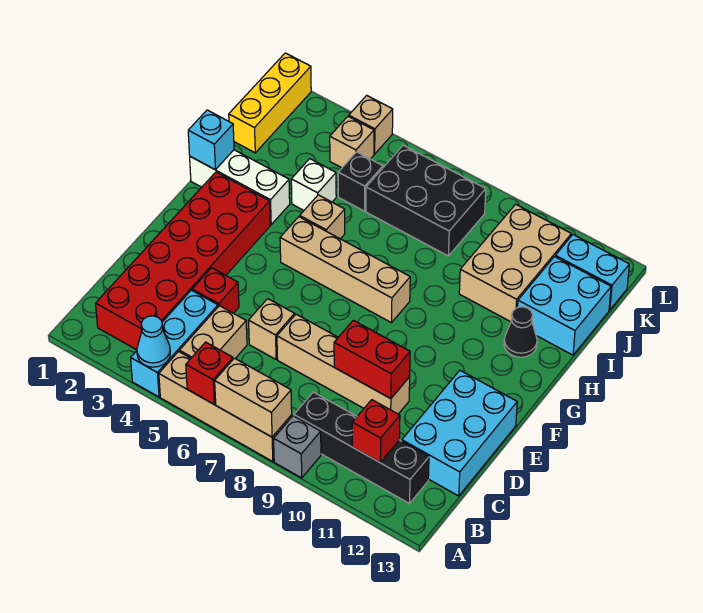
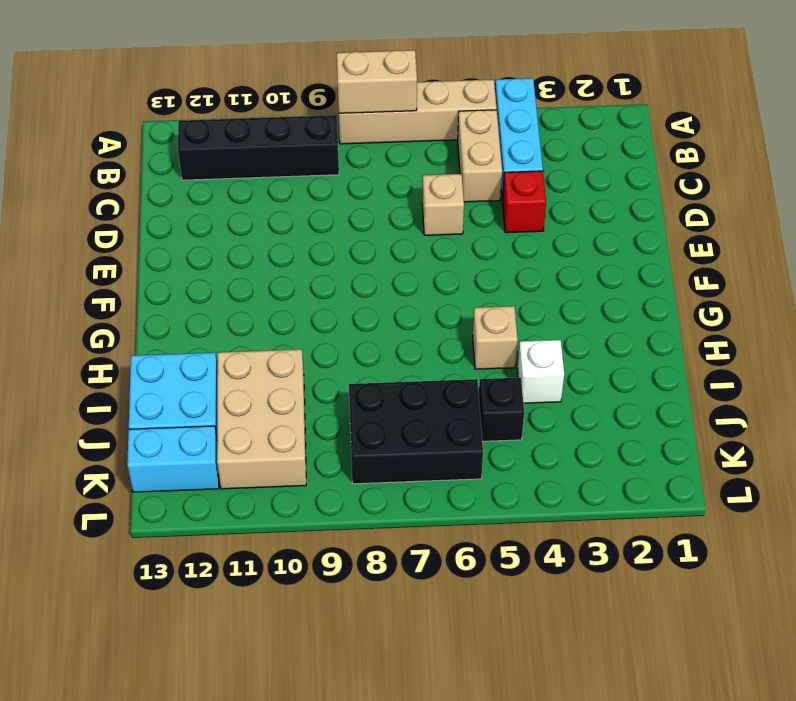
none -> grey brick A9 level 1
none -> red brick B2:G3 level 1
none -> cyan brick C12:E13 level 1

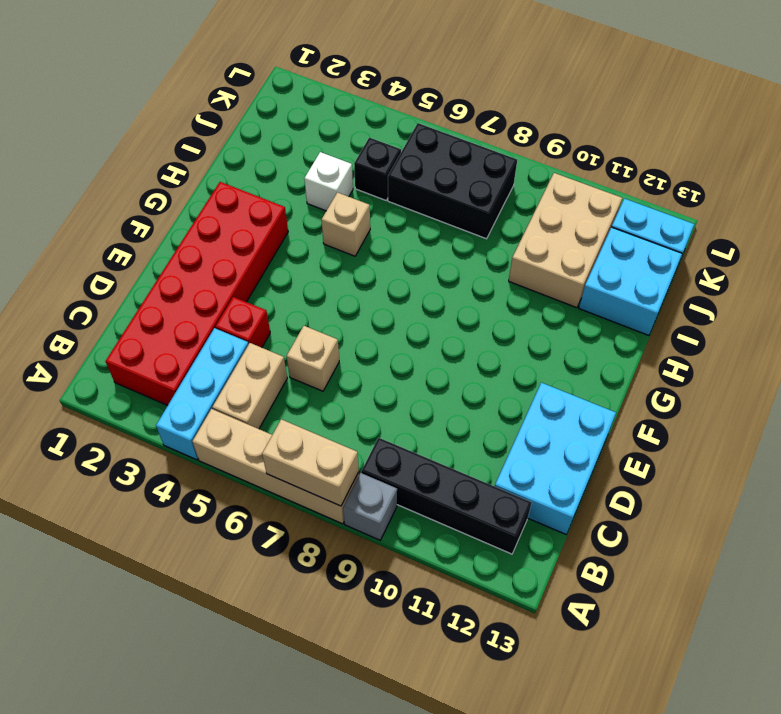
none -> tan brick D7:D10 level 1
none -> tan brick G5:G8 level 1
none -> white brick H1:H3 level 1

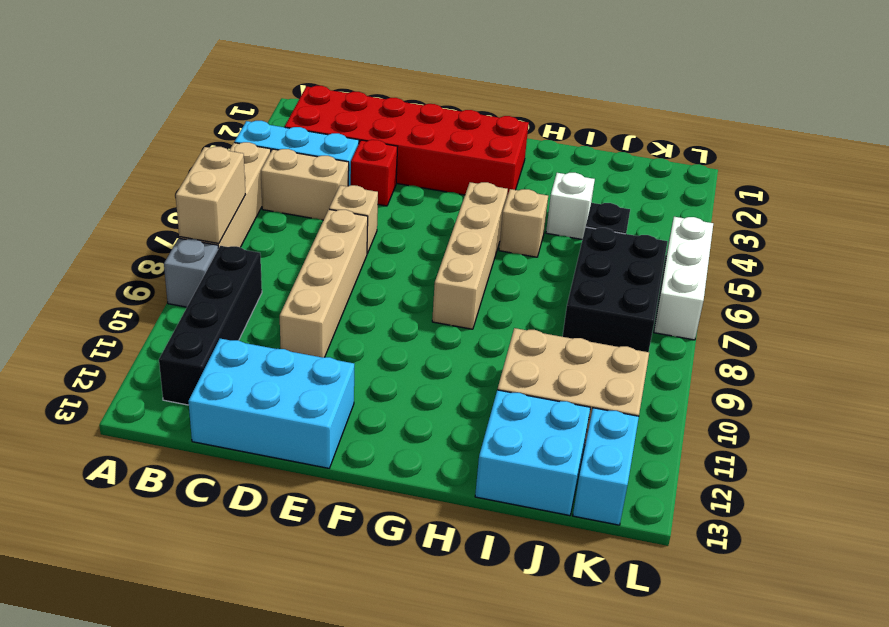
white brick L5:L7 level 1 -> white brick H1:H3 level 1
none -> black cone H12 level 1
none -> yellow brick J1:L1 level 1
none -> tan brick K4 level 1

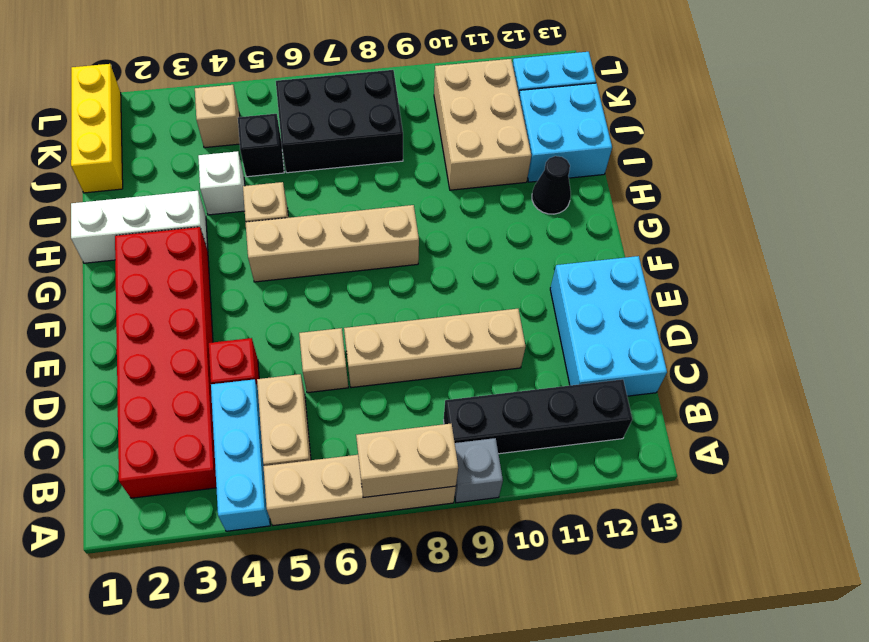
none -> tan brick L4 level 1
none -> cyan cone A4 level 2
none -> red brick A6 level 2

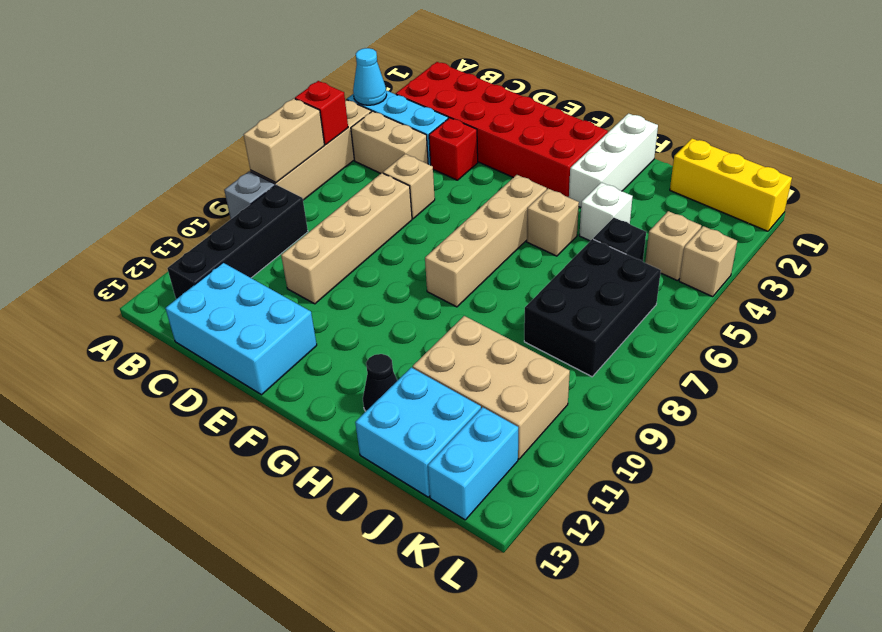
none -> red brick B11 level 2
none -> red brick D9:D10 level 2
none -> cyan brick H1 level 2

